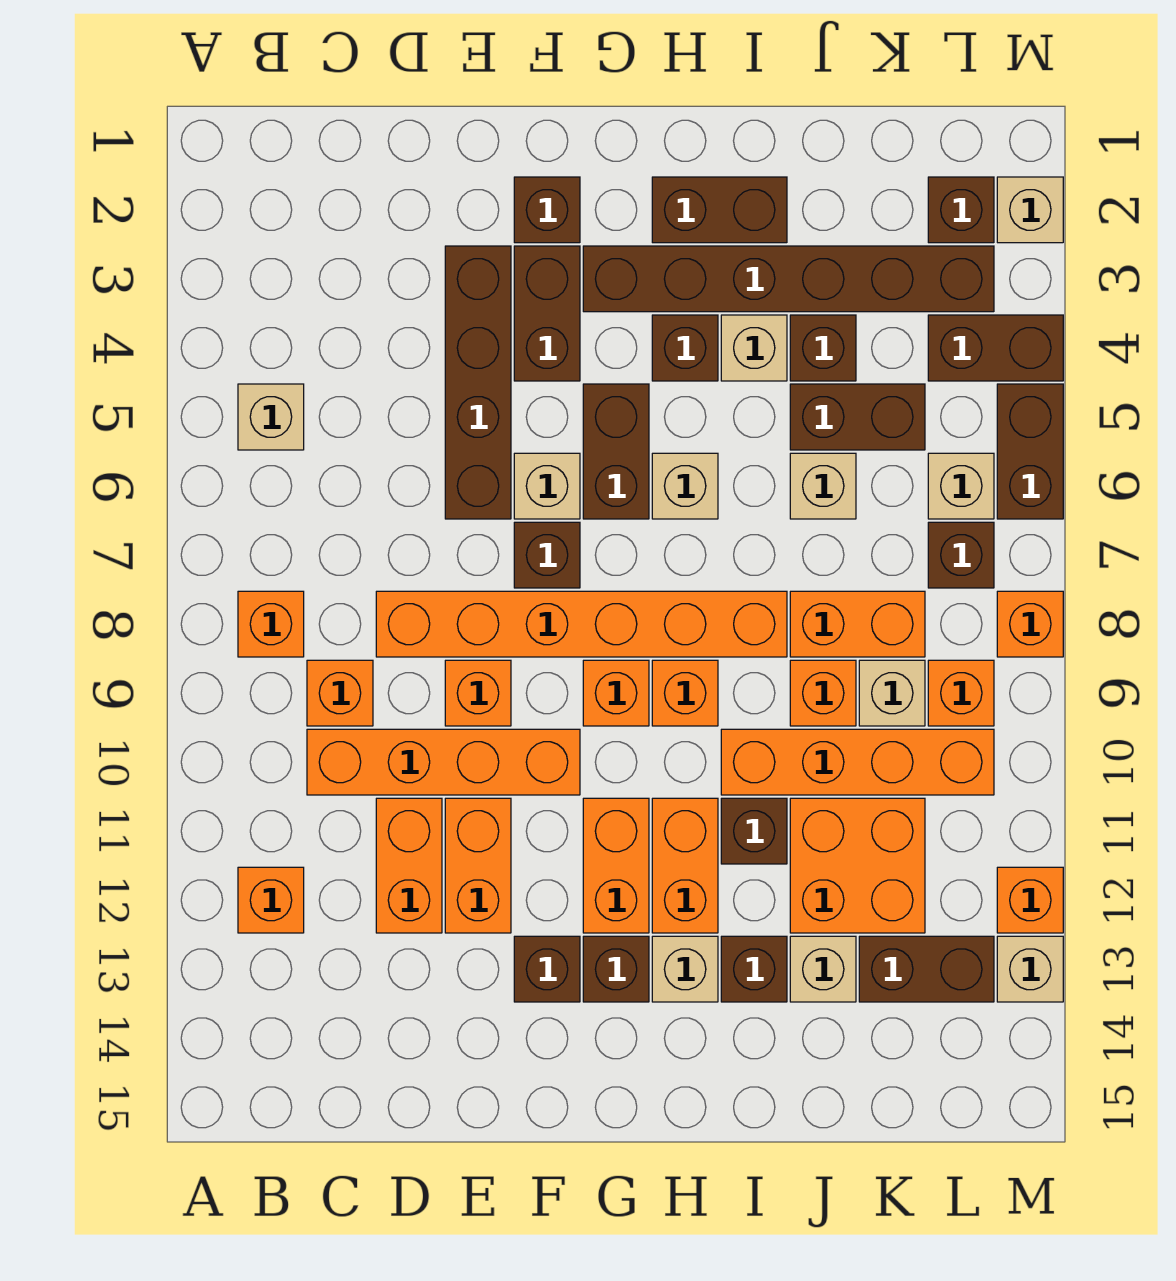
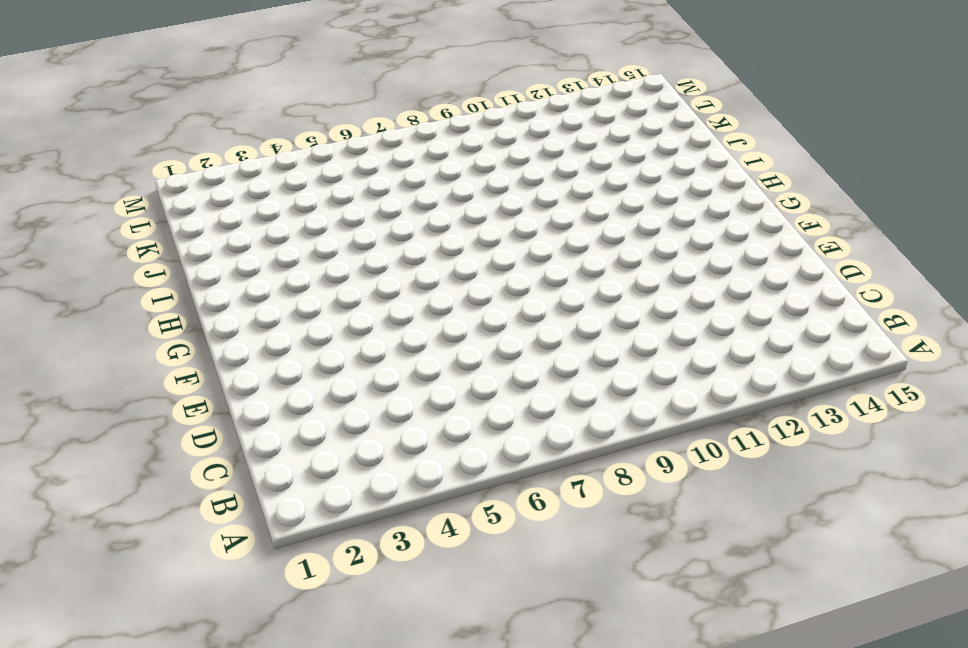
none -> tan brick B5 level 1
none -> orange brick B8 level 1
none -> orange brick B12 level 1
none -> orange brick C9 level 1

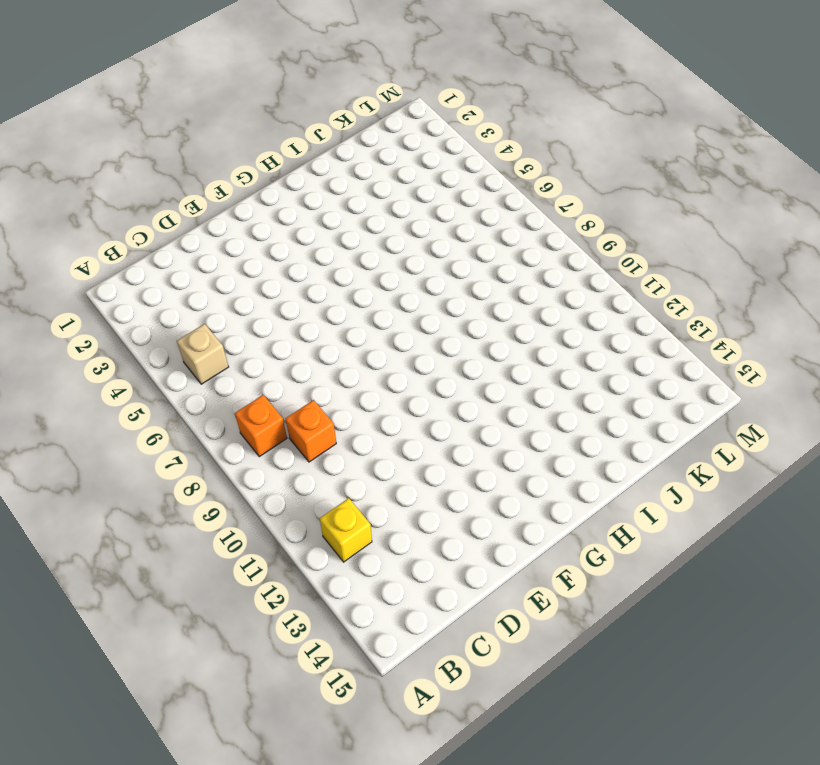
yellow brick B12 level 1 -> orange brick B12 level 1
none -> orange brick C10:F10 level 1
none -> orange brick D8:I8 level 1
none -> orange brick D11:D12 level 1
none -> brown brick E3:E6 level 1

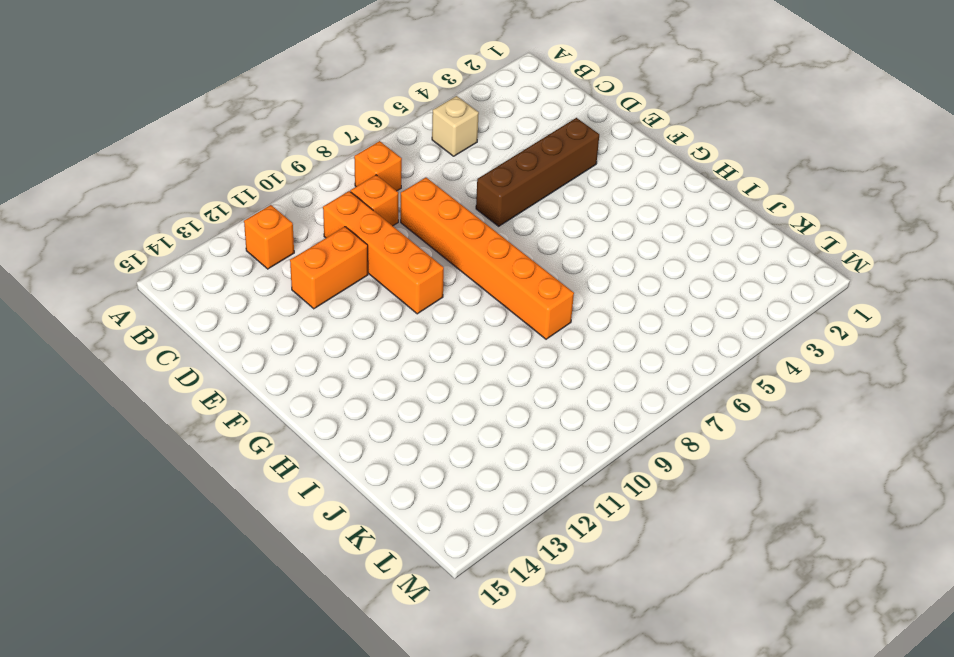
none -> orange brick E9 level 1
none -> orange brick E11:E12 level 1
none -> brown brick F2 level 1
none -> brown brick F3:F4 level 1

